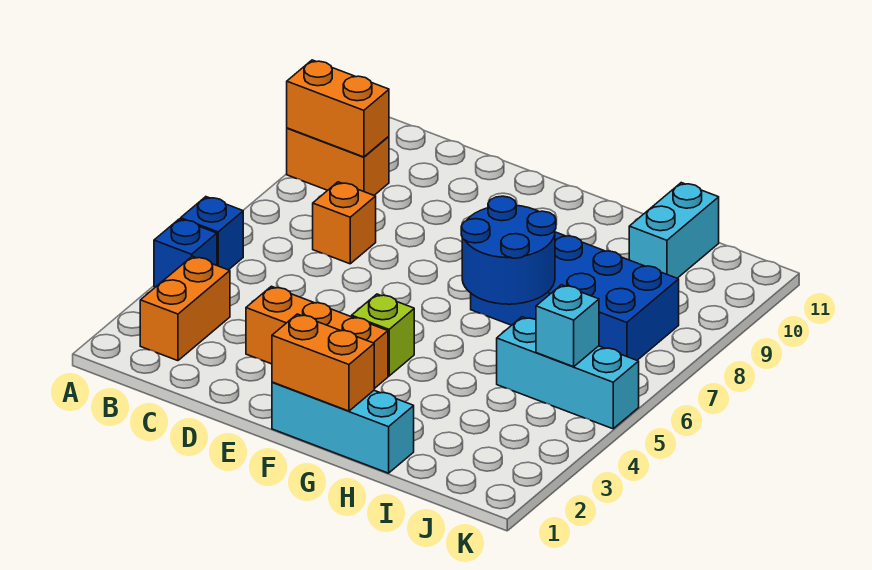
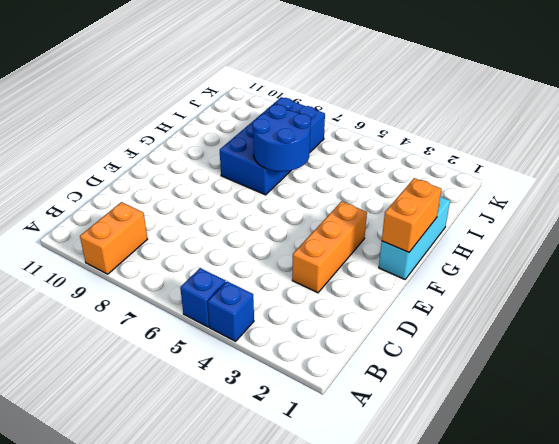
none -> orange brick B2:B3 level 1
none -> orange brick C7 level 1
none -> lime brick F4 level 1

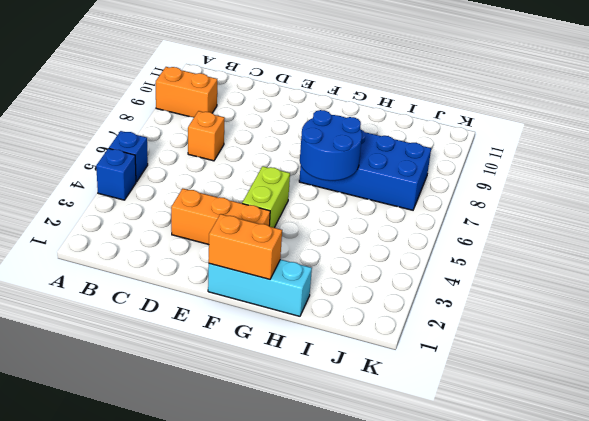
lime brick F4:F5 level 1 -> lime brick F4 level 1
none -> orange brick B2:B3 level 1
none -> cyan brick I5:K5 level 1
none -> cyan brick I10:I11 level 1

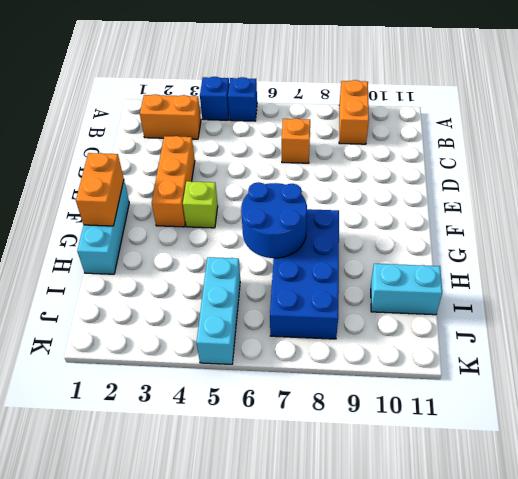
none -> orange brick A9:B9 level 2
none -> cyan brick J5 level 2

